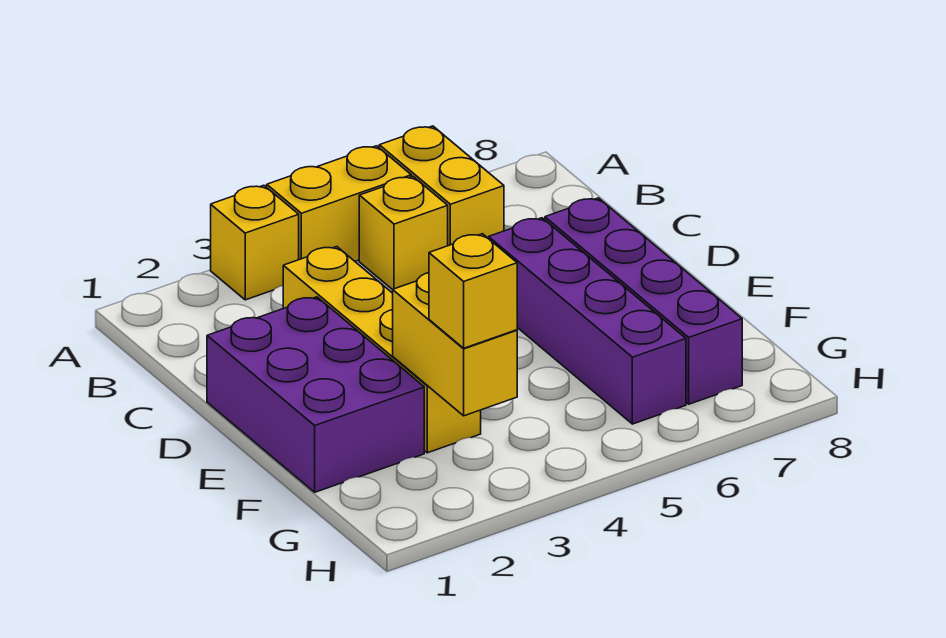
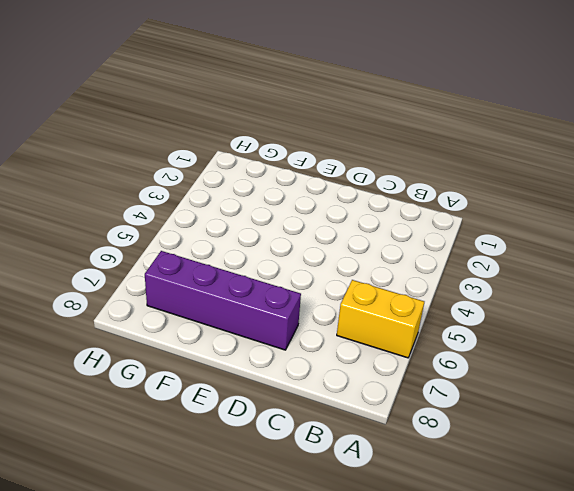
none -> yellow brick A3 level 1
none -> yellow brick A4:A5 level 1

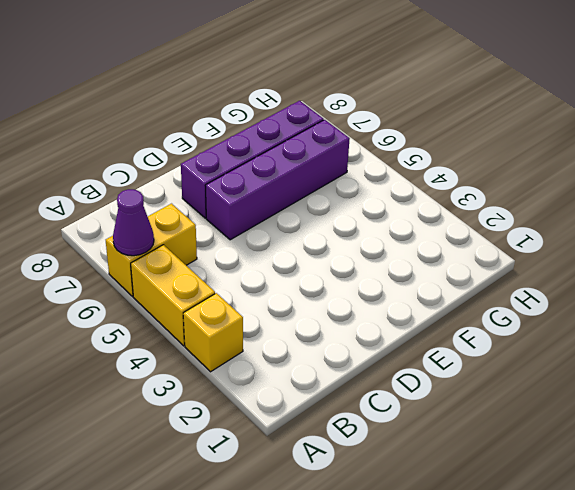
purple cone A6 level 2 -> none
none -> yellow brick B5 level 1
none -> yellow brick C3:F3 level 1

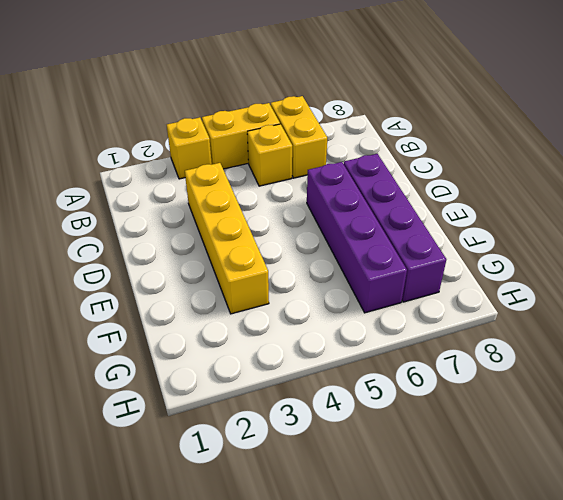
none -> purple brick D1:F2 level 1
none -> yellow brick F3:G3 level 2

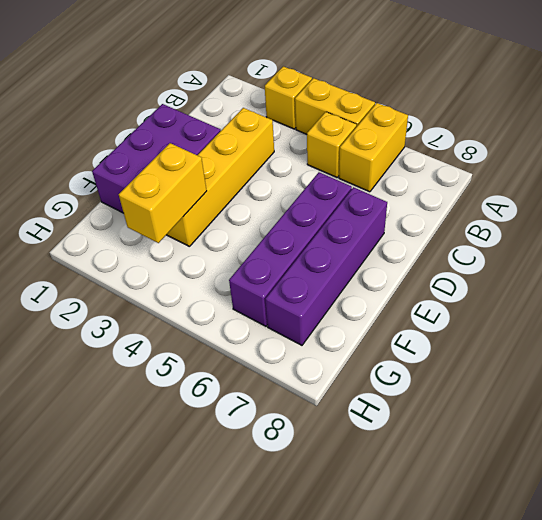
none -> yellow brick G3 level 3

